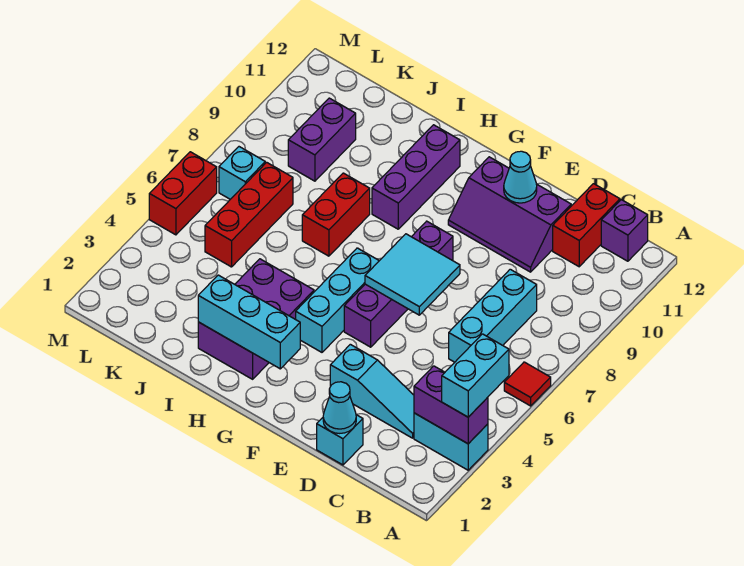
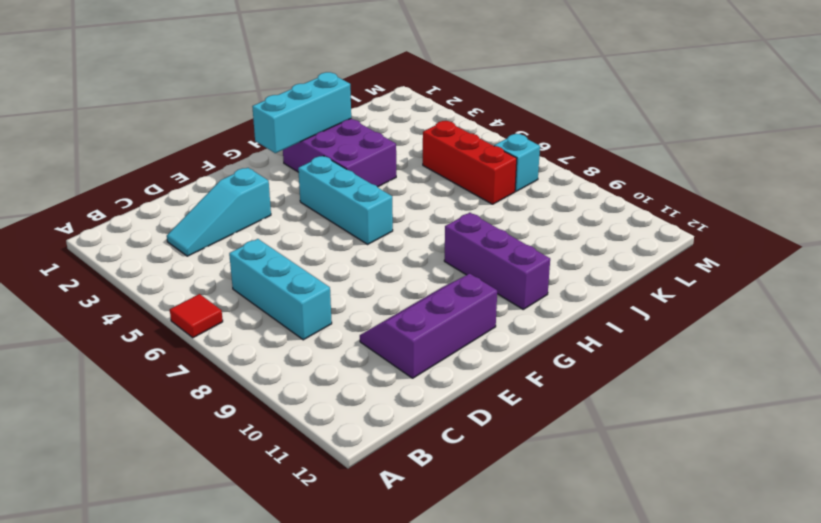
none -> cyan brick A3:B3 level 1
none -> purple brick B12 level 1
none -> red brick C11:C12 level 1

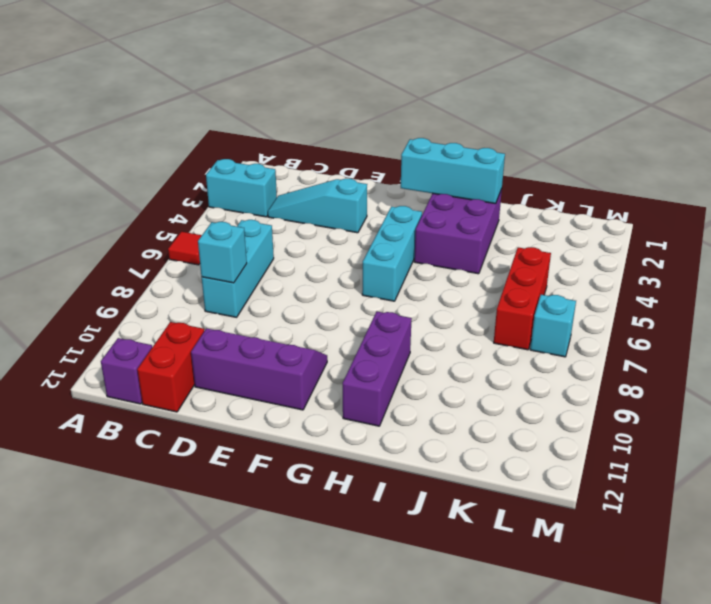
cyan brick C8 level 2 -> cyan brick D1 level 1
none -> purple brick F5:F8 level 1
none -> red brick I7:I8 level 1
none -> purple brick K9:K10 level 1

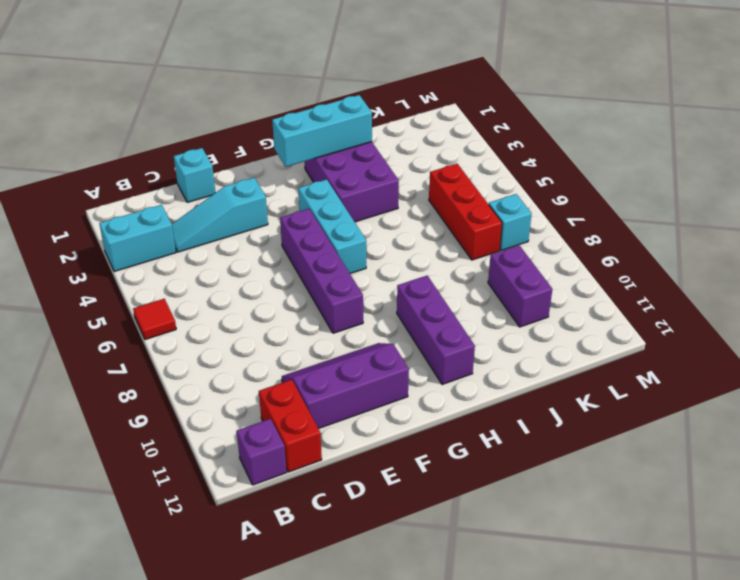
none -> cyan brick C6:C8 level 1
none -> red brick I7:I8 level 1
none -> red brick M5:M6 level 1

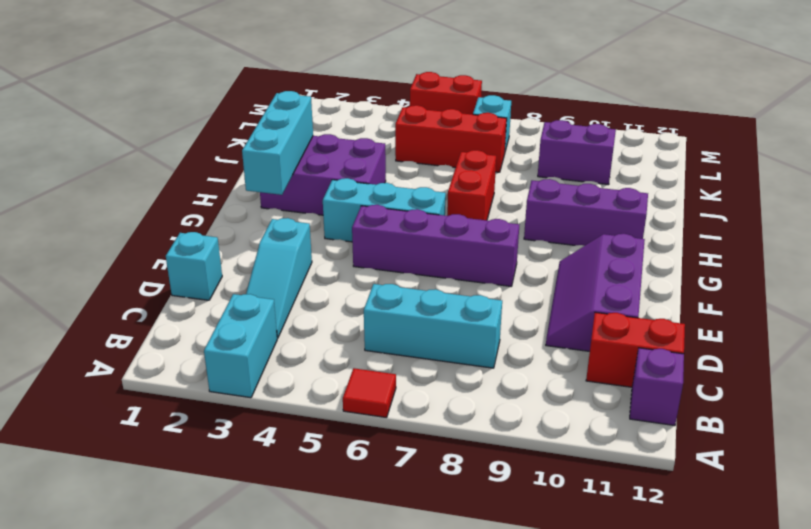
red brick H7:I7 level 1 -> red brick I7:I8 level 1
none -> purple brick A3:B3 level 2
none -> cyan cone D1 level 2
none -> cyan tile E6:F7 level 2

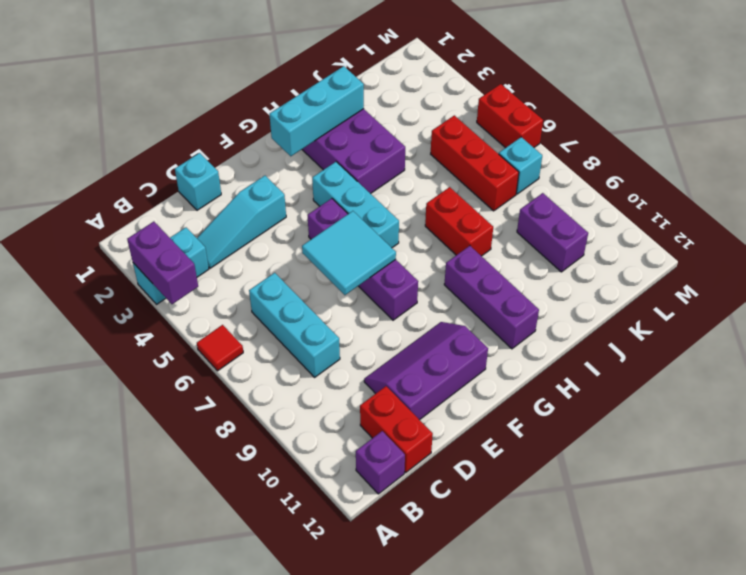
purple brick A3:A4 level 2 -> purple brick A3:B3 level 2
none -> cyan cone D1 level 2
none -> cyan cone E11 level 2
none -> cyan brick A3:A4 level 3

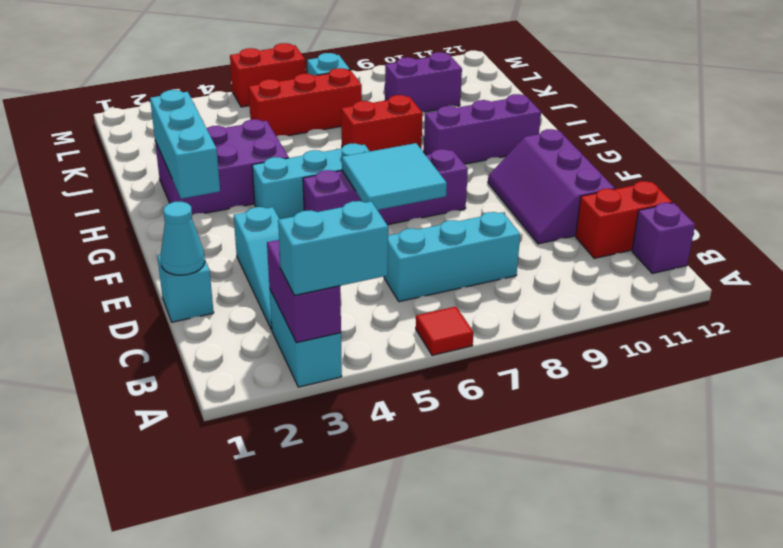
none -> cyan cone E11 level 2

